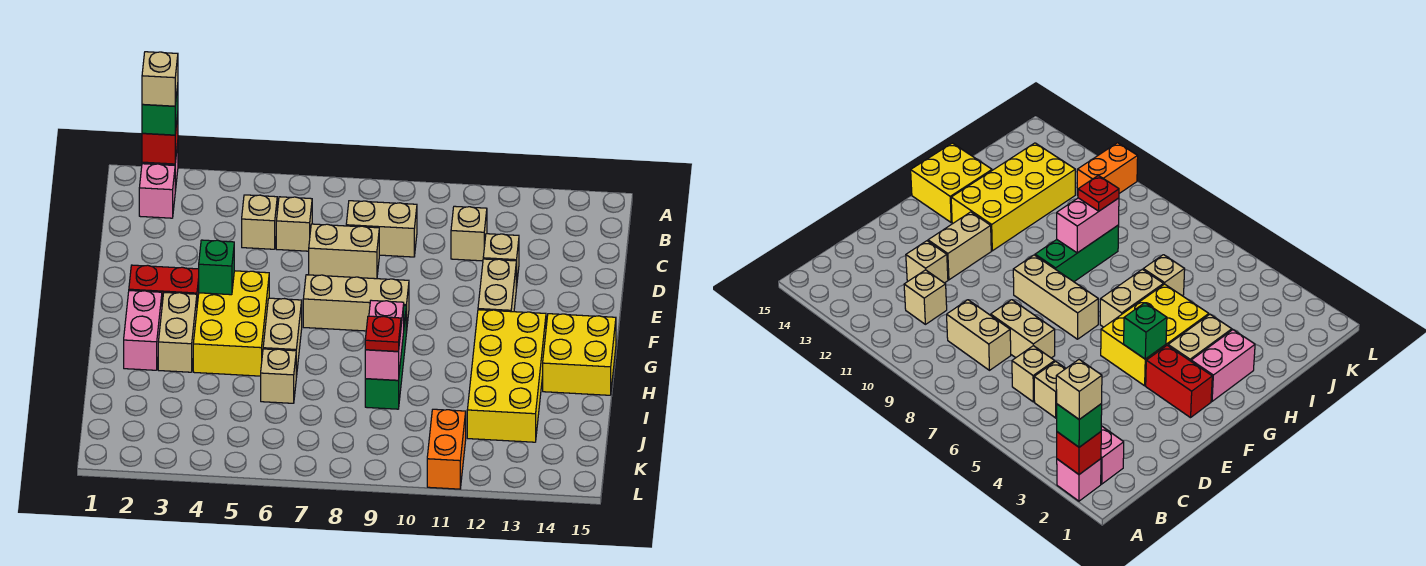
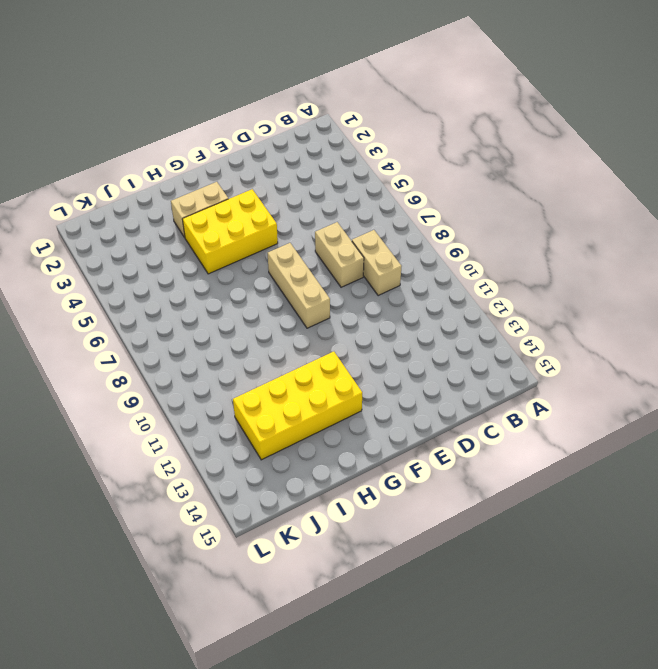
none -> pink brick A2 level 1
none -> pink brick B2 level 1
none -> tan brick C5 level 1

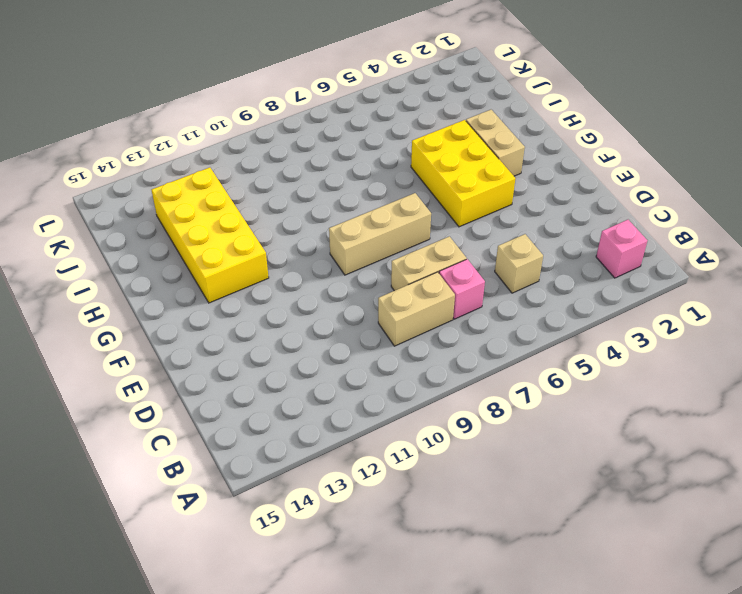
pink brick C7 level 1 -> pink brick A2 level 1
none -> tan brick C6 level 1
none -> tan brick C11 level 1
none -> tan brick D12 level 1

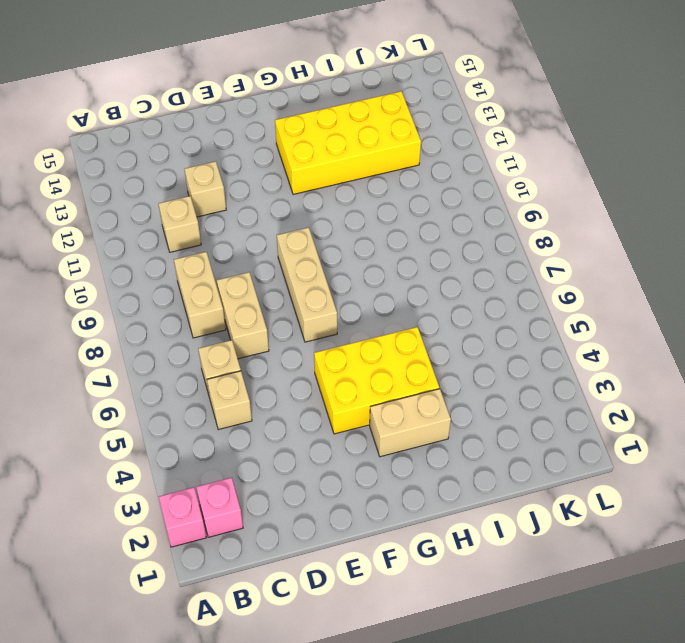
none -> tan brick E12:F12 level 1
none -> red brick F2:F3 level 1
none -> pink brick G2:H2 level 1

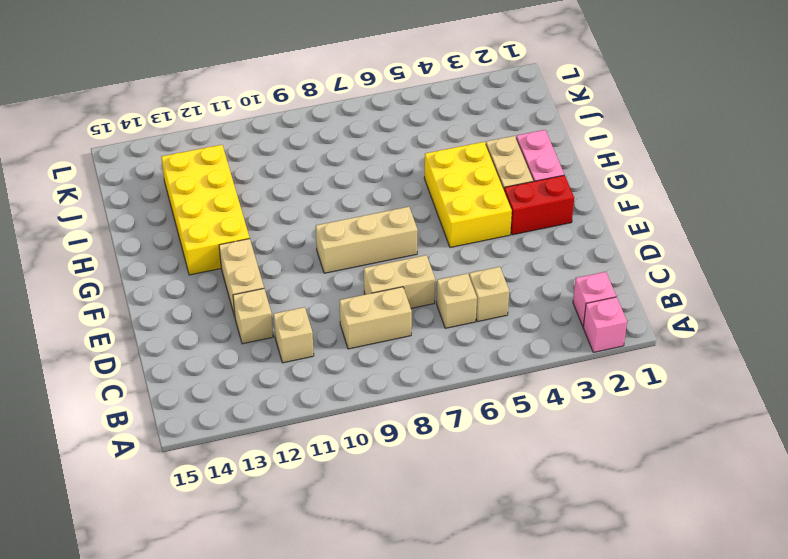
none -> tan brick G6:H6 level 1
none -> green brick G9:I9 level 1
none -> yellow brick G14:H15 level 1

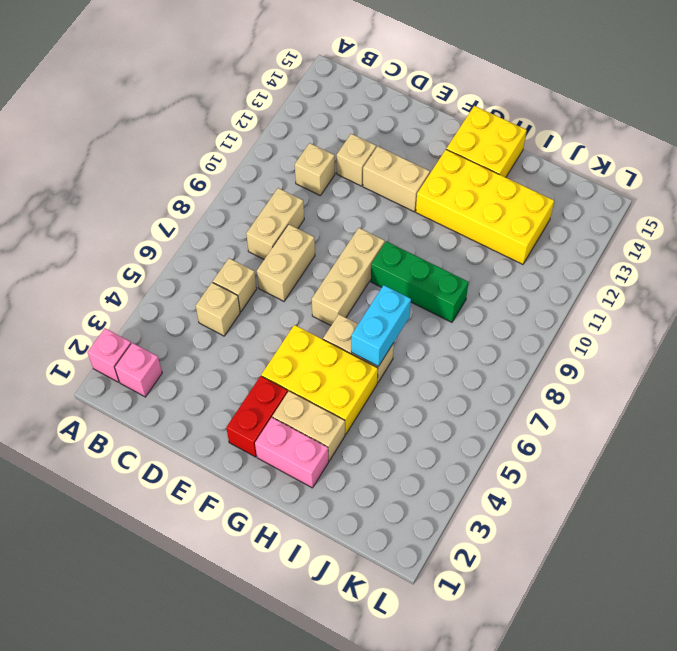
cyan brick H6:H7 level 2 -> none
none -> tan brick I6 level 1
none -> orange brick K11:L11 level 1
none -> red brick A2 level 2

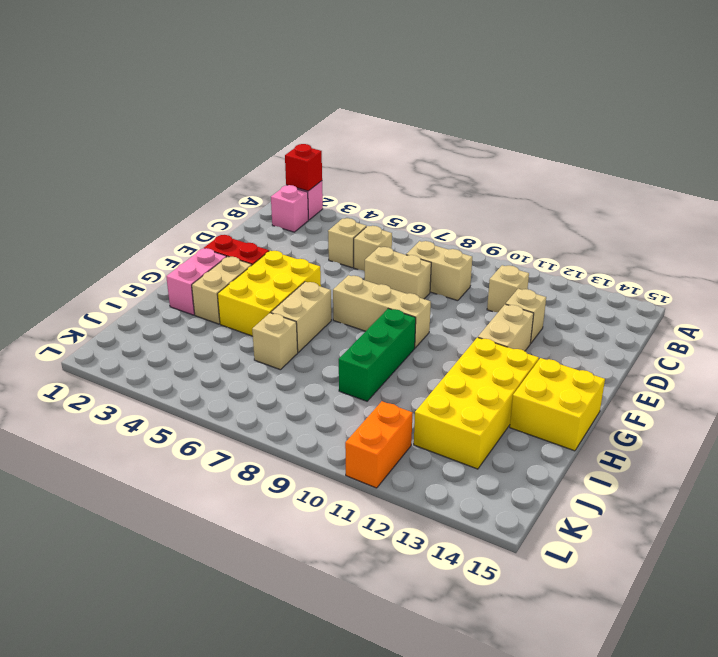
none -> green brick F4 level 2
none -> pink brick H9:I9 level 2
none -> green brick A2 level 3

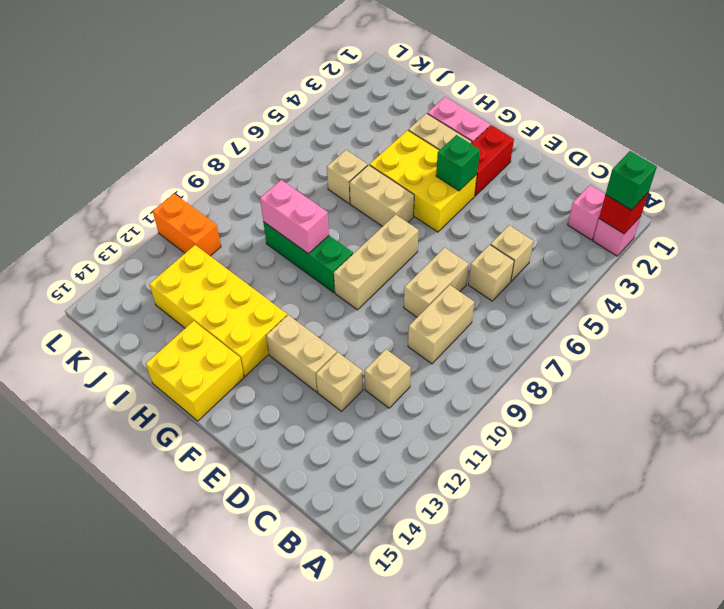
none -> red plate I9 level 3
none -> tan brick A2 level 4

